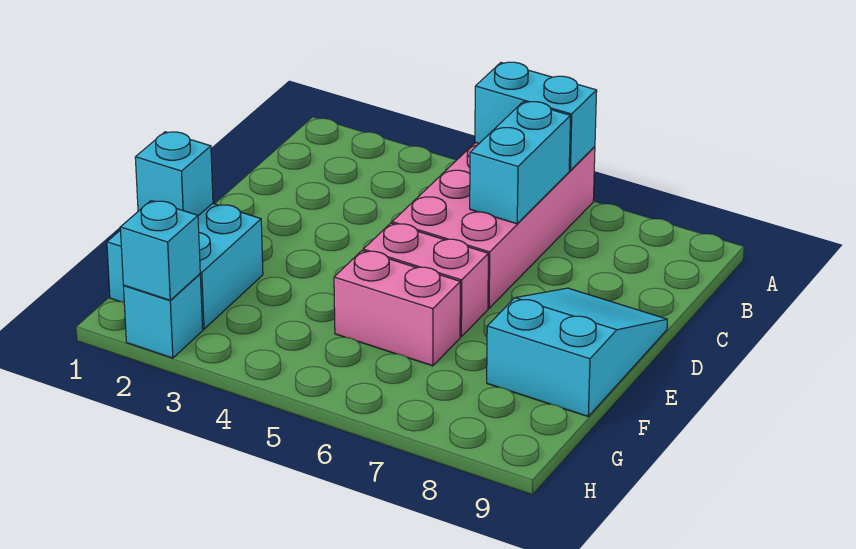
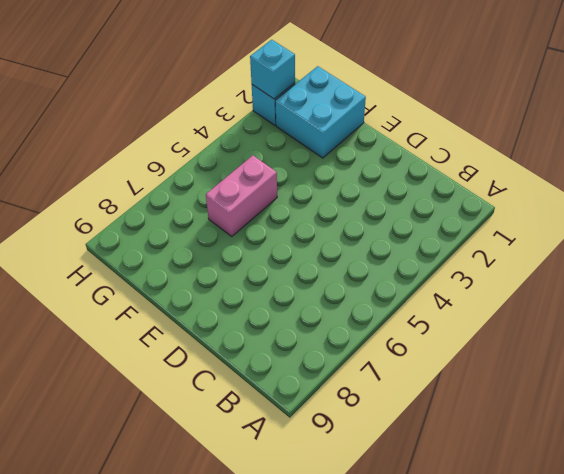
none -> pink brick A5:D6 level 1
none -> cyan slope D8:F9 level 1 top F

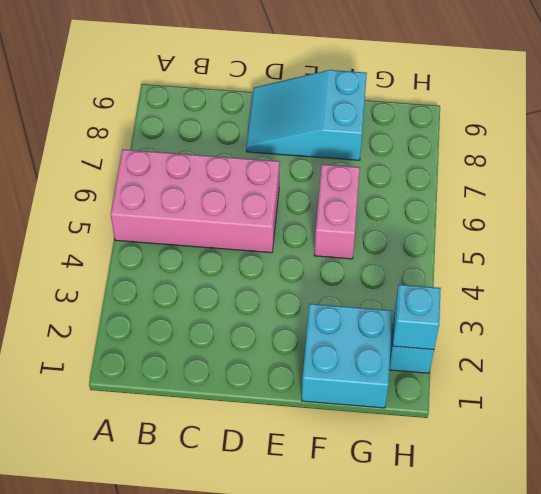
none -> pink brick E5:E6 level 1
none -> cyan brick A5:A6 level 2

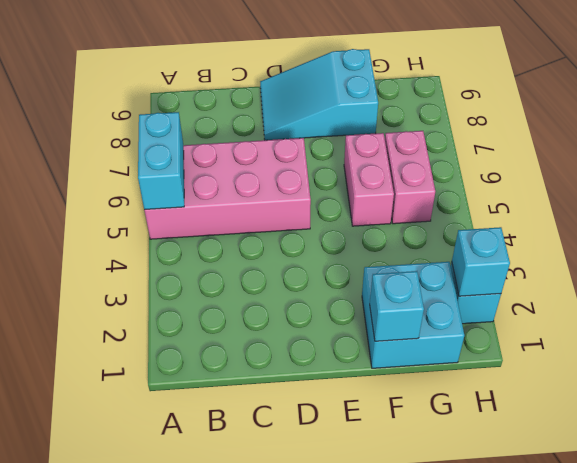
pink brick G5:G6 level 1 -> pink brick E5:E6 level 1
none -> cyan brick B6:C6 level 2

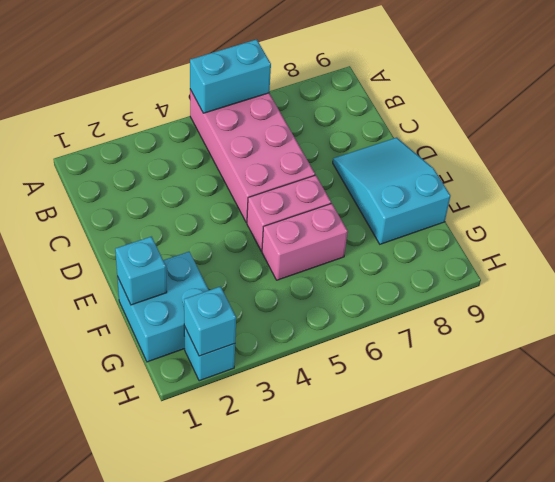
none -> cyan brick B6:C6 level 2

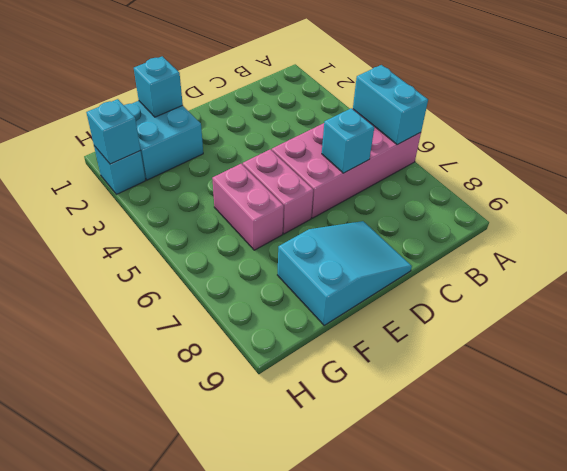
cyan brick C6 level 2 -> cyan brick B6:C6 level 2

